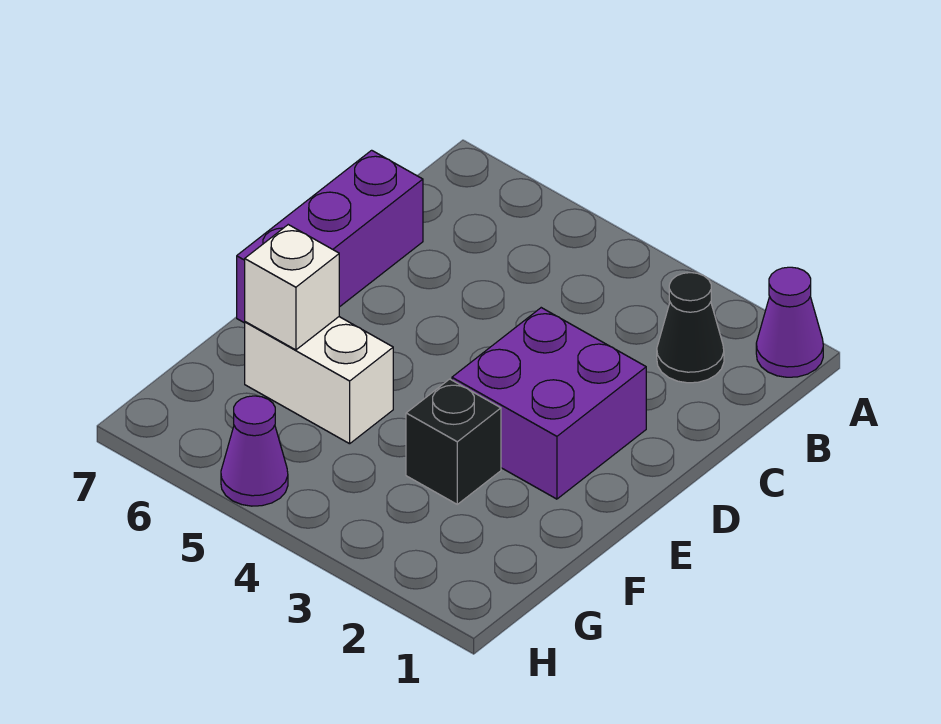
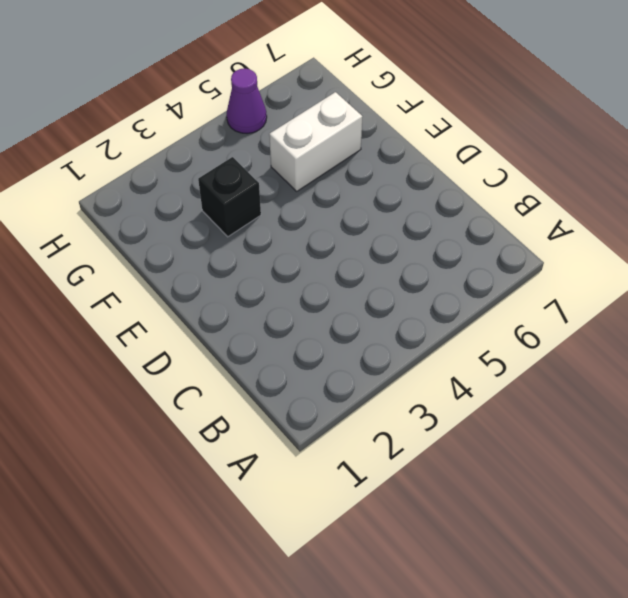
none -> purple cone A1 level 1
none -> black cone B2 level 1

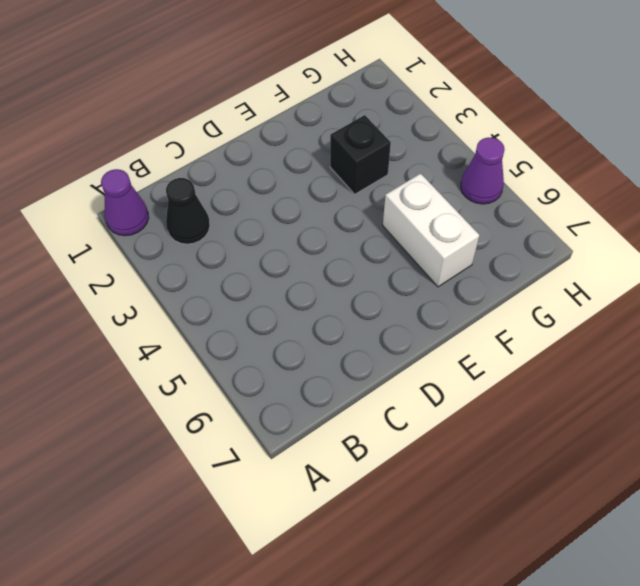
none -> purple brick C7:E7 level 1
none -> purple brick D2:E3 level 1

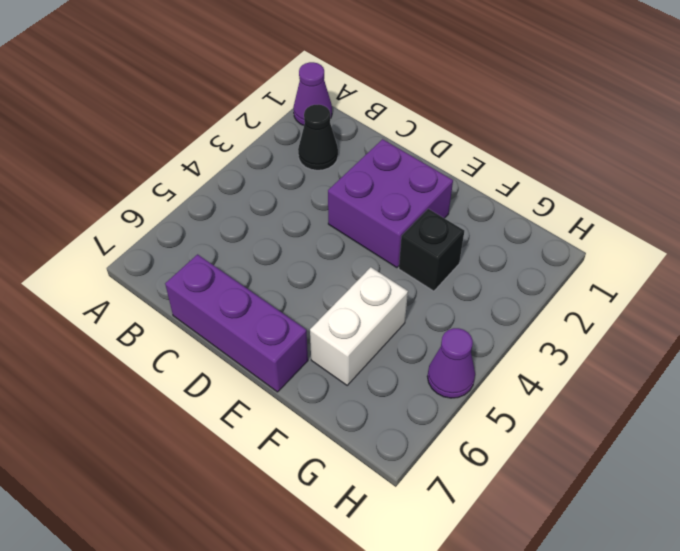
none -> white brick F6 level 2

